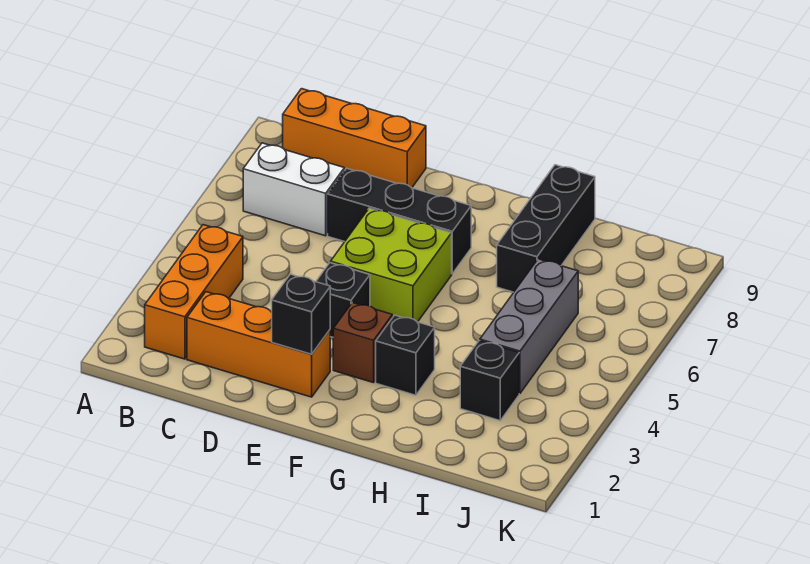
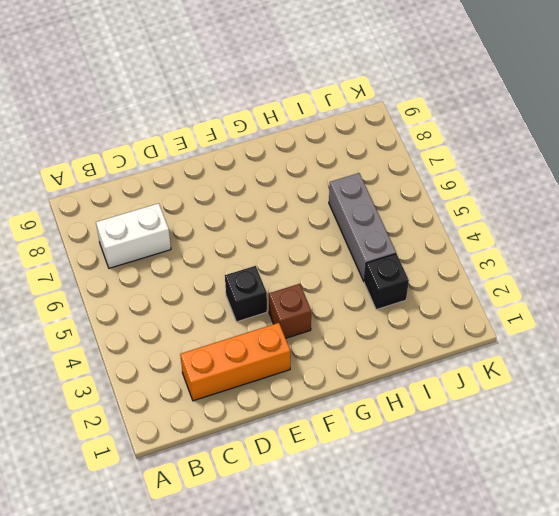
none -> orange brick B2:B4 level 1
none -> orange brick B9:D9 level 1
none -> black brick D7:F7 level 1

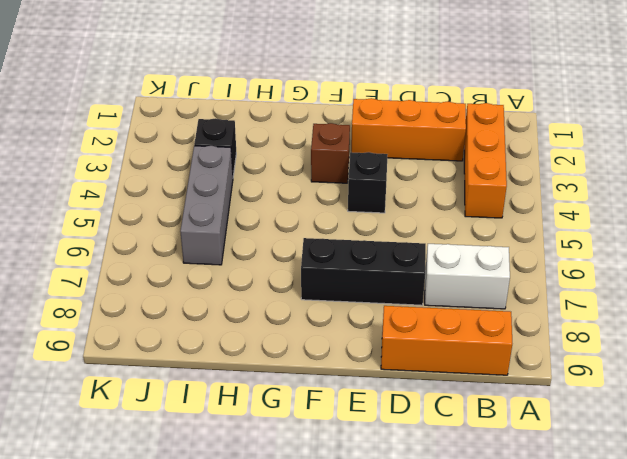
none -> lime brick E5:F6 level 1
none -> black brick G3 level 1
none -> black brick H7:H9 level 1

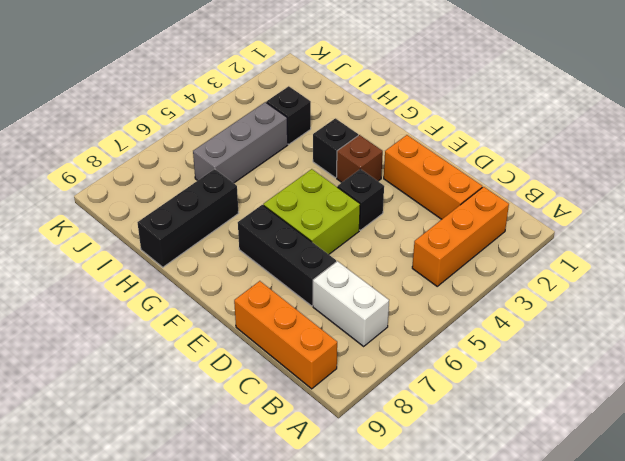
none -> black brick E2 level 2

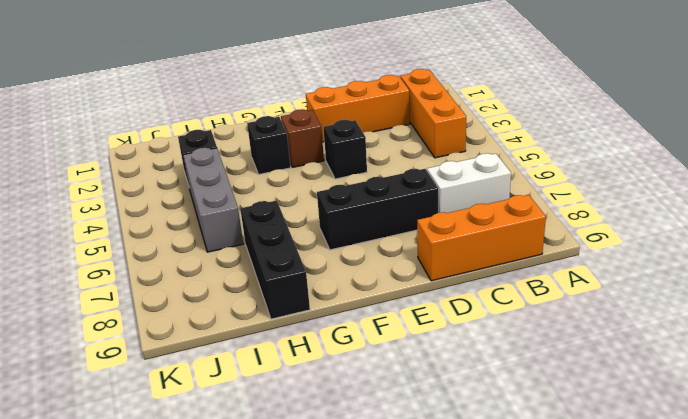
none -> lime brick E5:F6 level 1
none -> black brick E2 level 2

